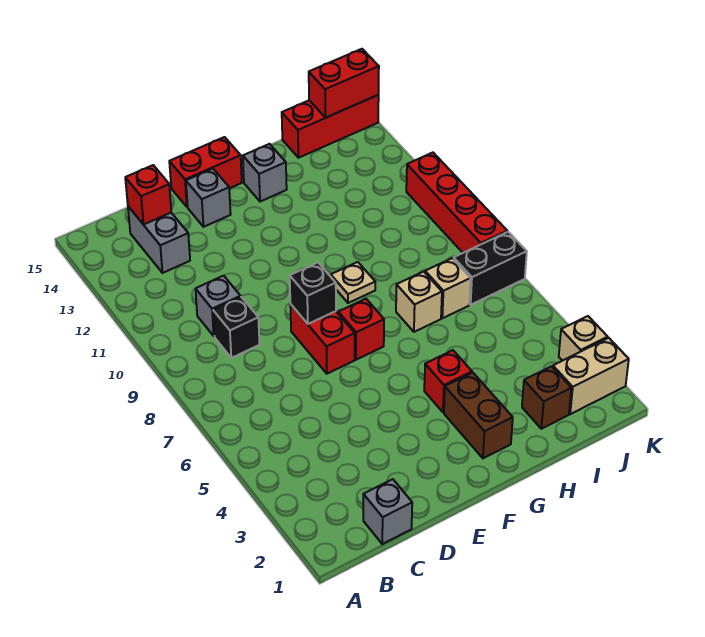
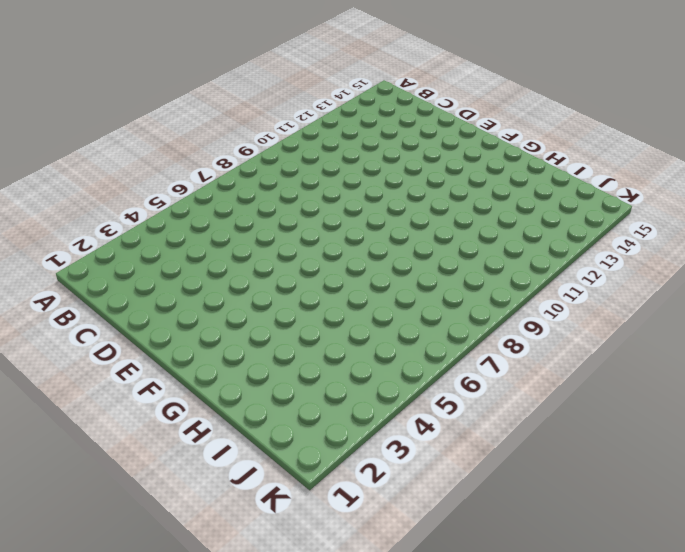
none -> grey brick C1 level 1
none -> black brick C9 level 1
none -> grey brick C10 level 1

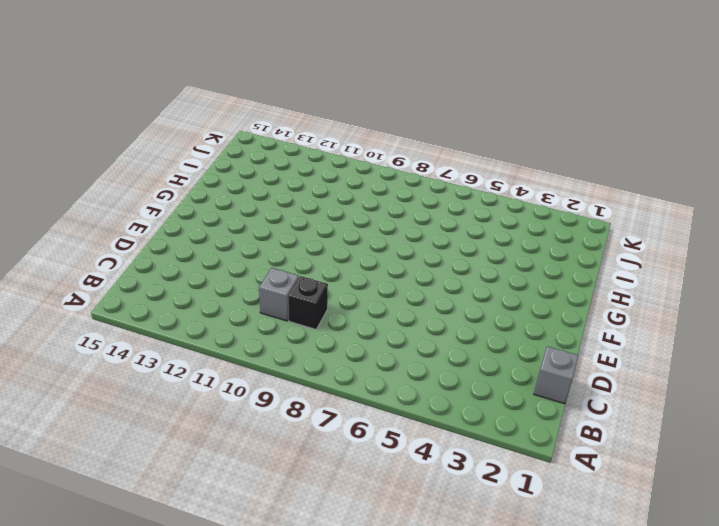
none -> grey brick C13:C14 level 1
none -> red brick E7:E8 level 1
none -> grey brick E14 level 1

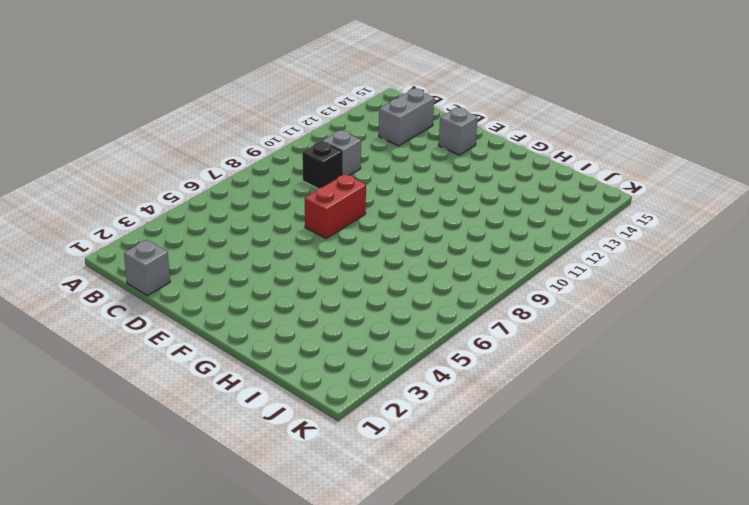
none -> red brick E15:F15 level 1
none -> red brick F7 level 1
none -> brown brick G2:G3 level 1

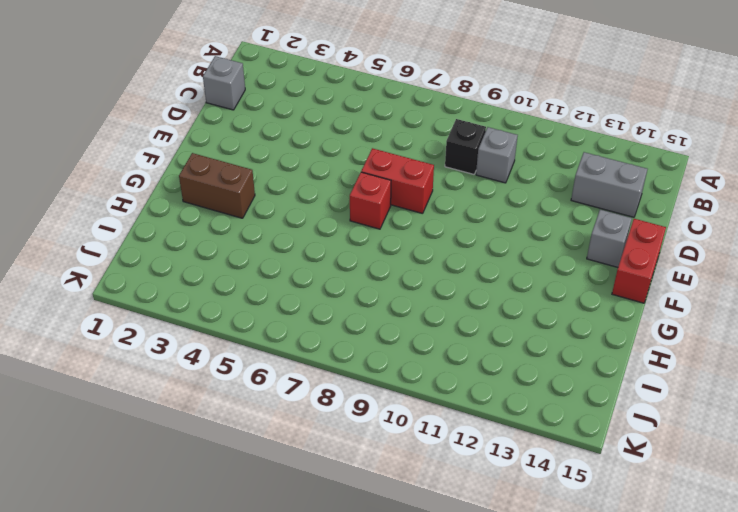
none -> red brick G4 level 1
none -> tan plate G9 level 1
none -> grey brick G14 level 1

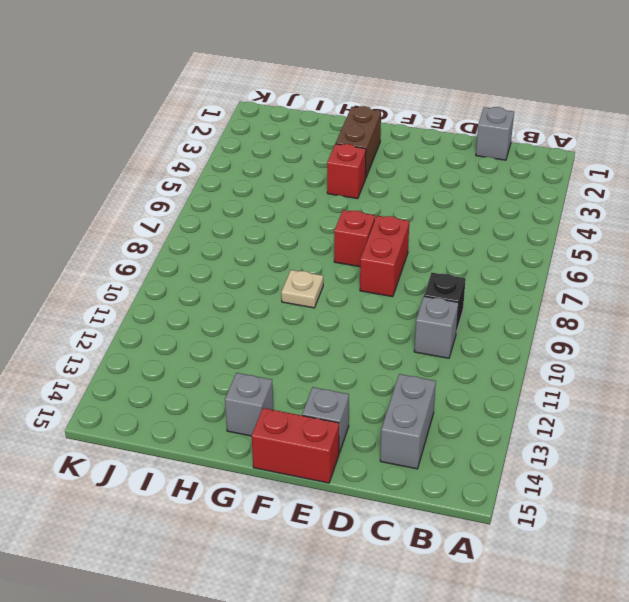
none -> tan brick H7 level 1
none -> brown brick I2 level 1
none -> tan brick I7 level 1

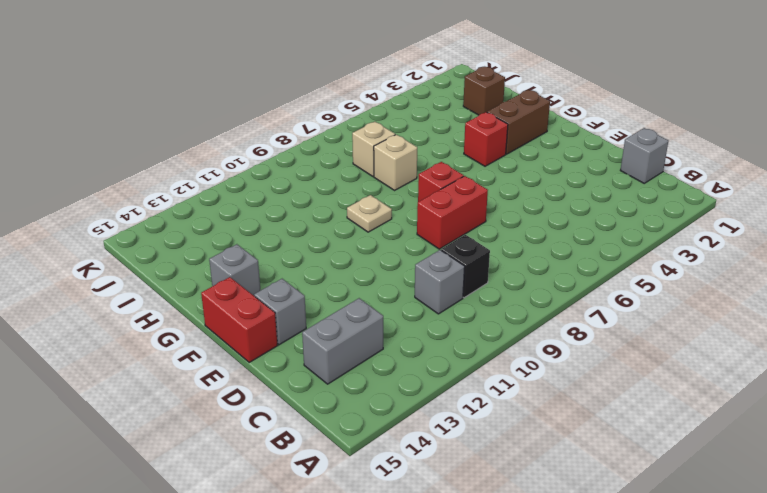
none -> red brick I15:K15 level 1
none -> tan brick J2:K2 level 1
none -> black brick J7:K7 level 1

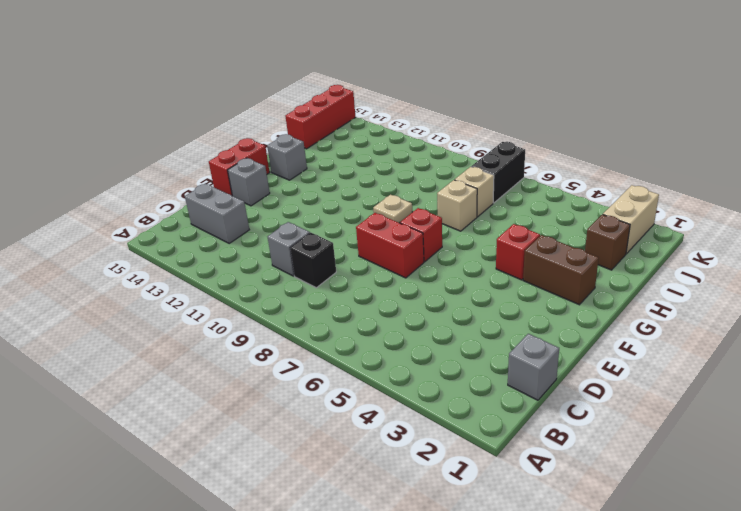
none -> tan brick K3 level 1
none -> red brick K8:K11 level 1
none -> red brick C14 level 2

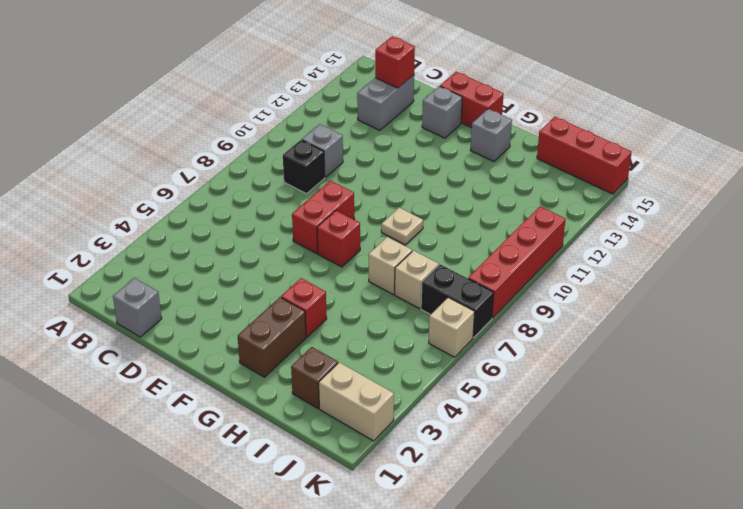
tan brick K6 level 1 -> tan brick K3 level 1
none -> black brick E8 level 2
none -> red brick J15:K15 level 2

